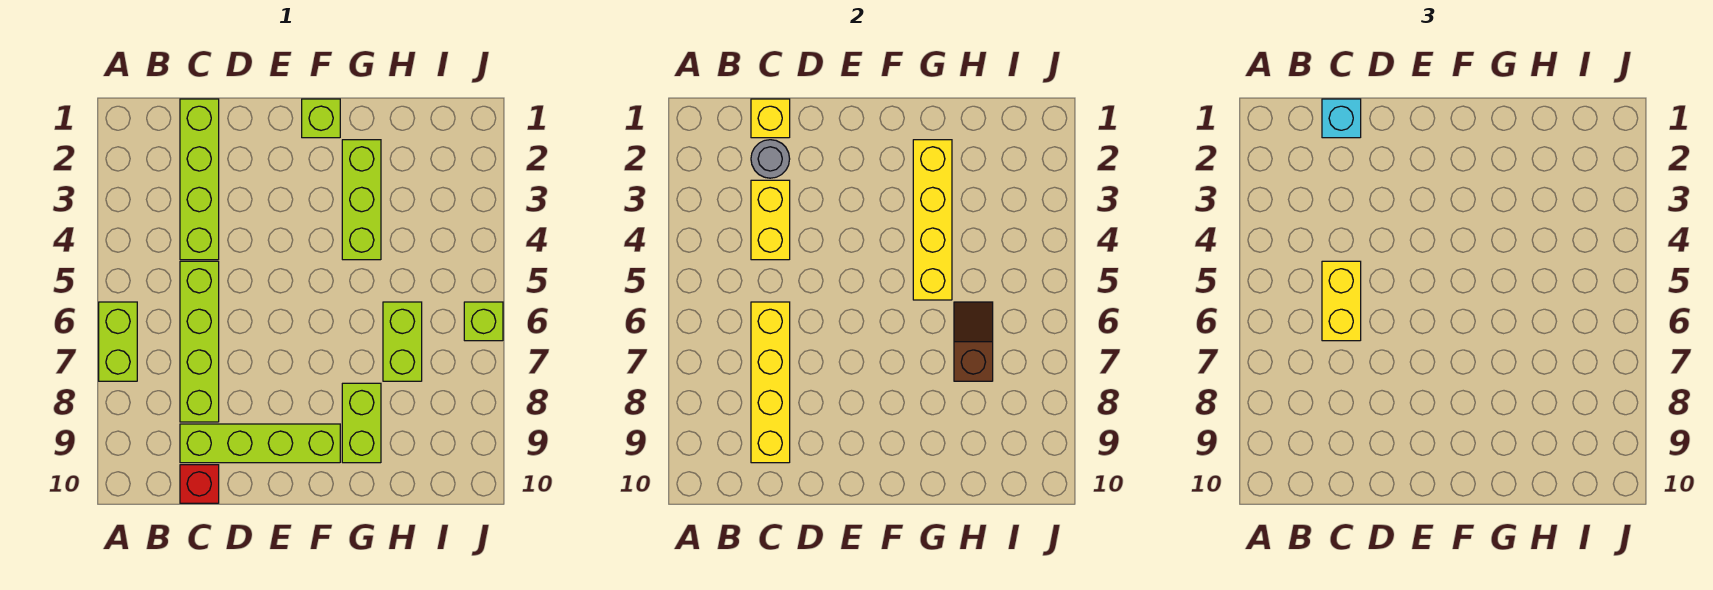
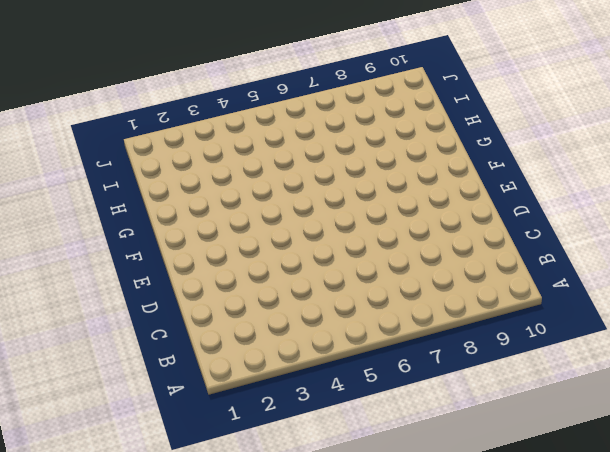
none -> lime brick A6:A7 level 1
none -> lime brick C1:C4 level 1
none -> lime brick C5:C8 level 1

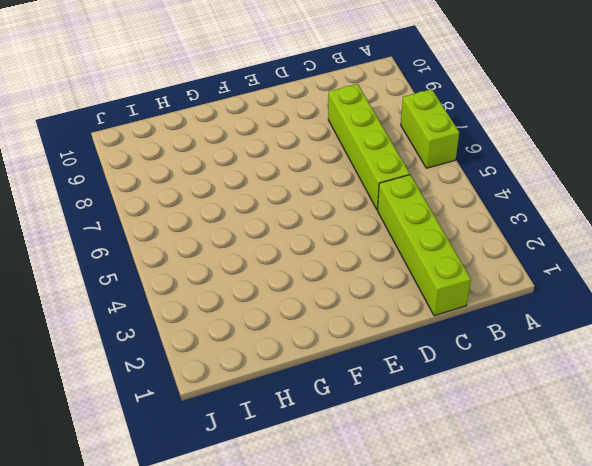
none -> lime brick C9:F9 level 1
none -> red brick C10 level 1
none -> lime brick F1 level 1

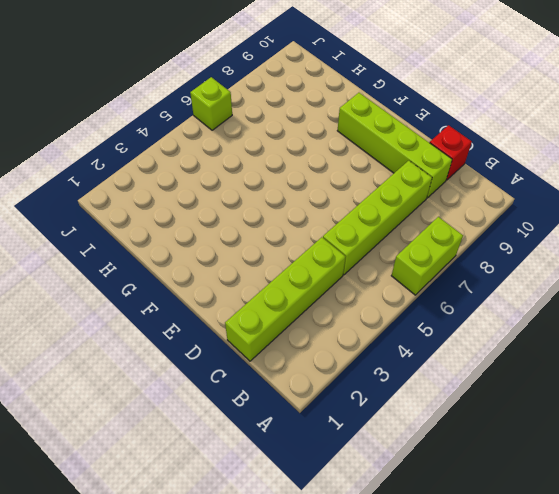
none -> lime brick F1 level 1
none -> lime brick G2:G4 level 1
none -> lime brick G8:G9 level 1

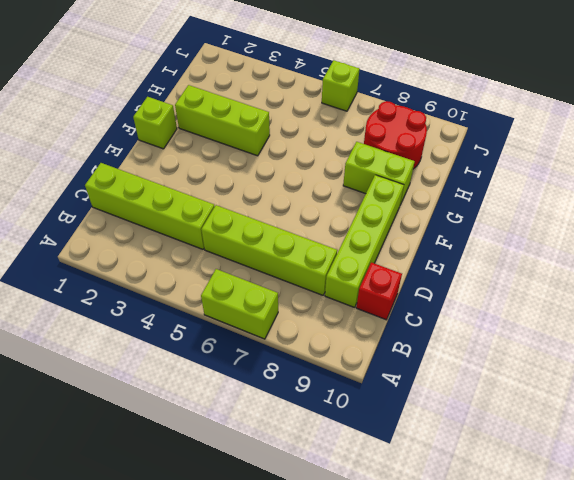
red round brick H8:I9 level 1 -> none
none -> lime brick H6:H7 level 1
none -> yellow brick C1 level 2
none -> grey round brick C2 level 2

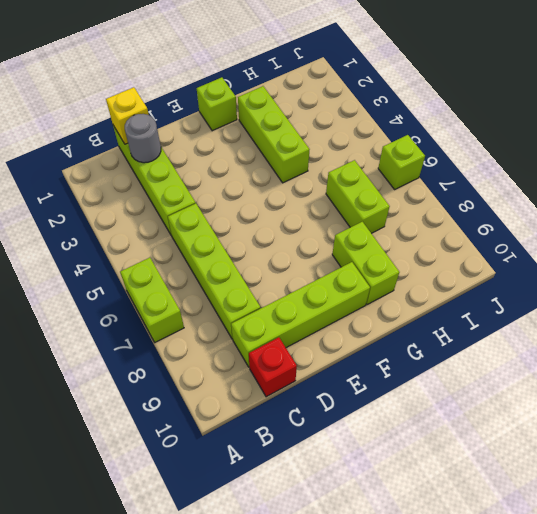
none -> yellow brick C3:C4 level 2
none -> yellow brick C6:C9 level 2
none -> yellow brick G2:G5 level 2

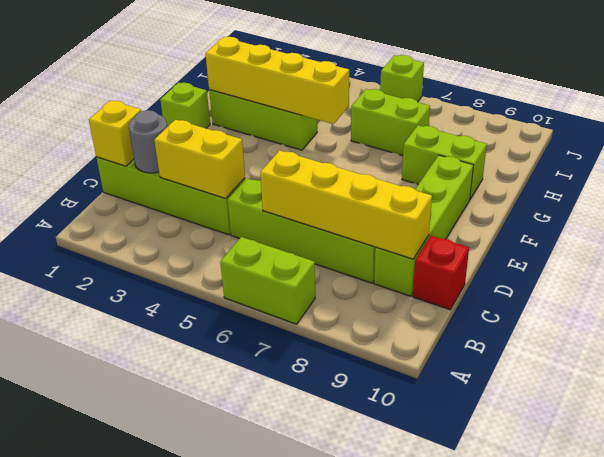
none -> brown slope H6:H7 level 2 top 7
none -> cyan brick C1 level 3
none -> yellow brick C5:C6 level 3

